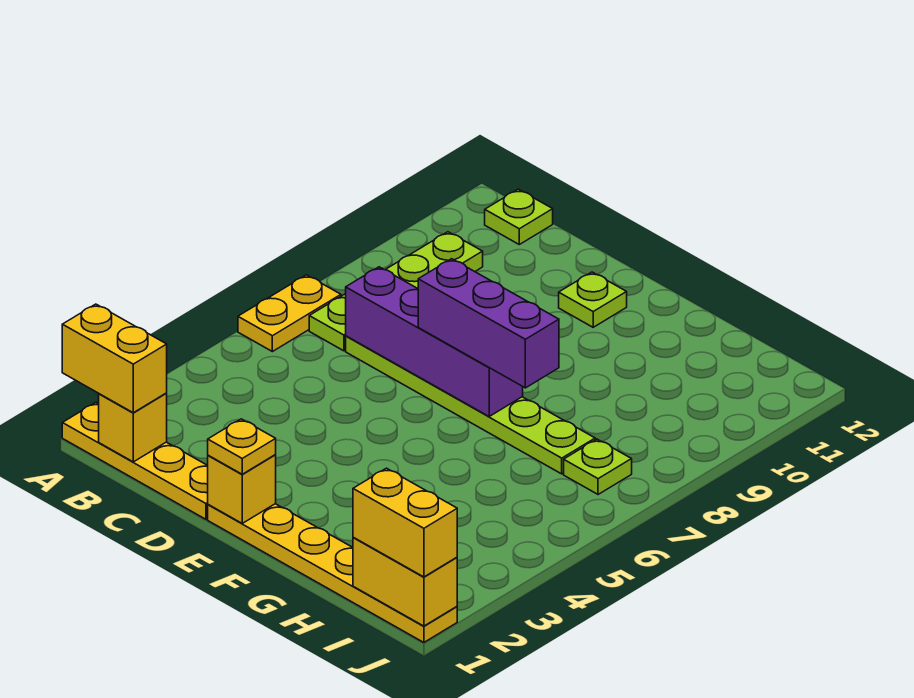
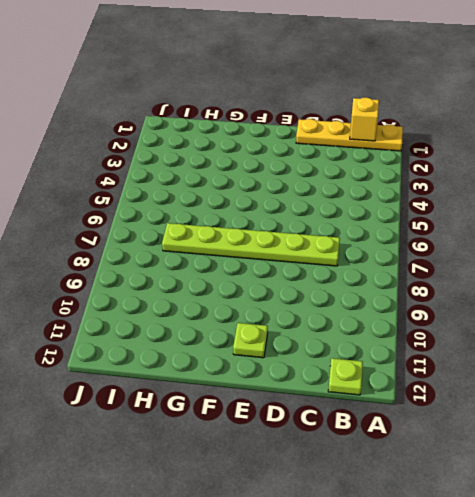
none -> yellow plate A6:A7 level 1
none -> lime plate B7:B10 level 1
none -> yellow plate E1:J1 level 1

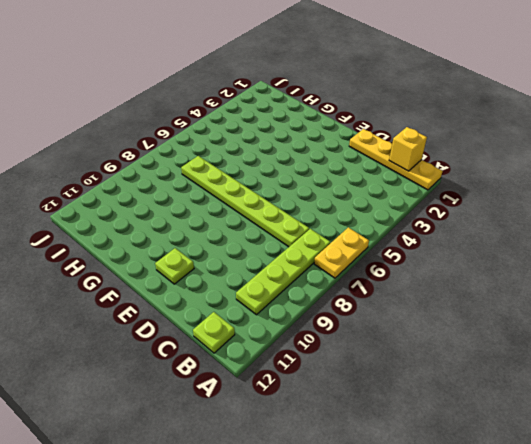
none -> yellow plate E1:J1 level 1
none -> lime plate I7 level 1
none -> purple brick C7:F7 level 2

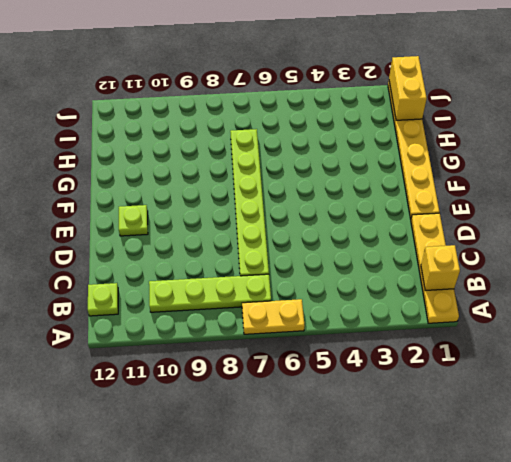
none -> lime plate I7 level 1
none -> purple brick C7:F7 level 2
none -> yellow brick E1 level 2

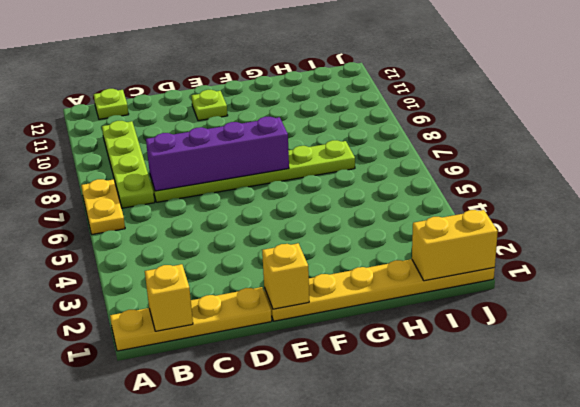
none -> lime plate I7 level 1
none -> yellow brick A1:B1 level 3
none -> yellow plate E1 level 3

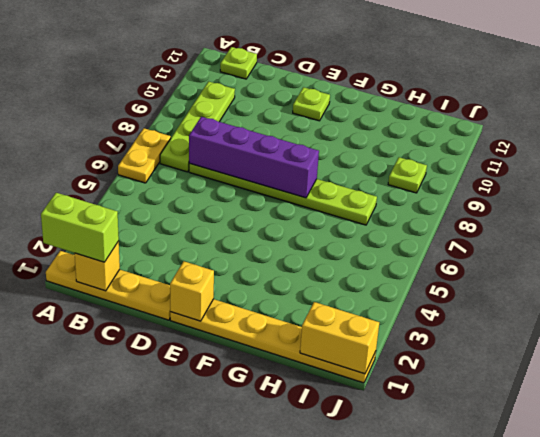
lime brick A1:B1 level 3 -> yellow brick A1:B1 level 3
lime plate I9 level 1 -> lime plate I7 level 1
none -> yellow plate E1 level 3
none -> purple brick E7:G7 level 3
none -> yellow brick I1:J1 level 3

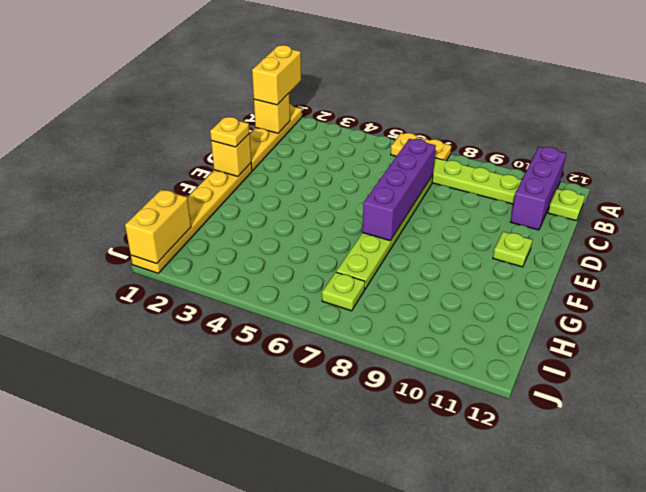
purple brick A11:C11 level 1 -> purple brick E7:G7 level 3
none -> yellow brick I1:J1 level 3

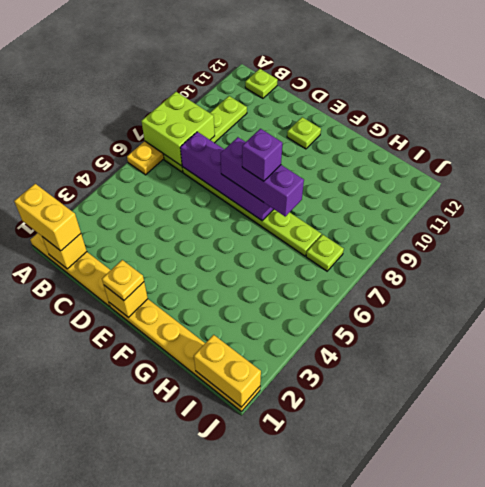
lime brick A7:B8 level 2 -> none
purple brick F7 level 4 -> none
none -> yellow brick I1:J1 level 3

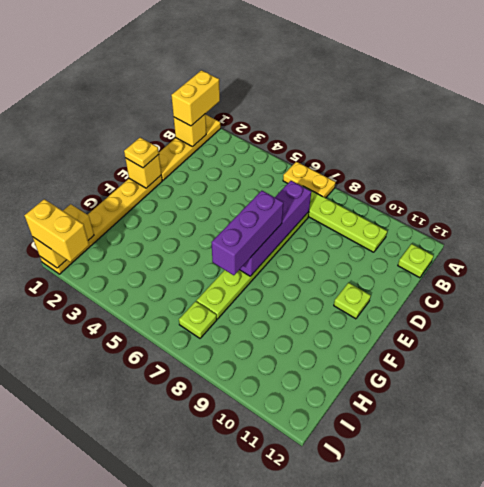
yellow brick J1:J2 level 3 -> yellow brick I1:J1 level 3

